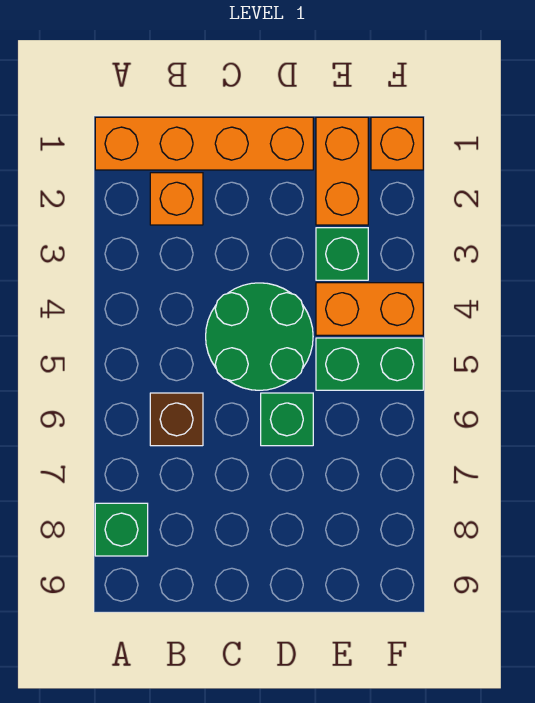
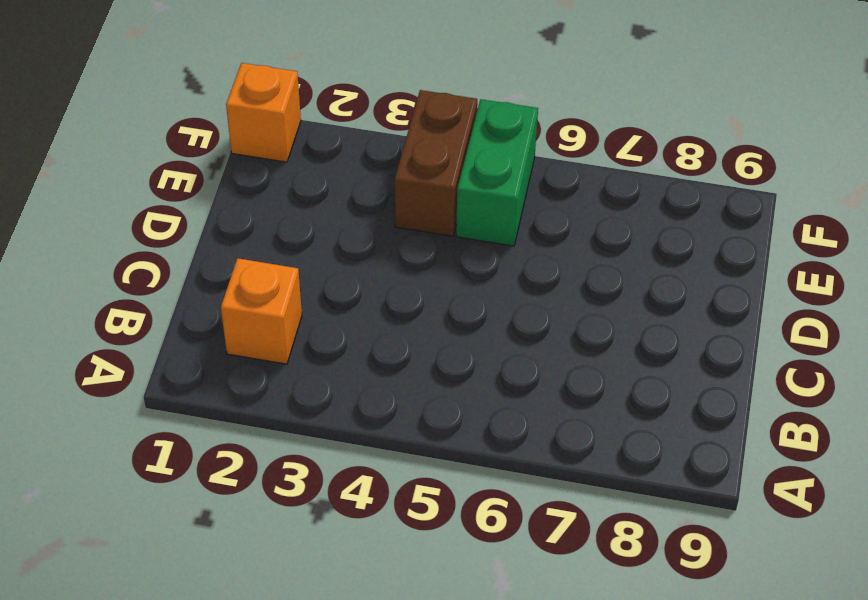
brown brick E4:F4 level 1 -> orange brick E4:F4 level 1
none -> orange brick A1:D1 level 1
none -> green brick A8 level 1

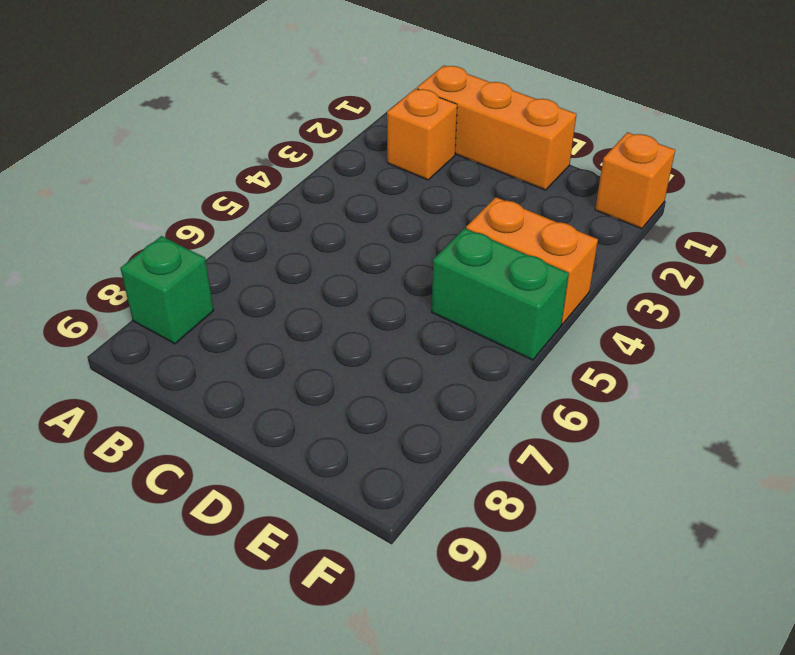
orange brick B1:D1 level 1 -> orange brick A1:D1 level 1
none -> brown brick B6 level 1
none -> green round brick C4:D5 level 1

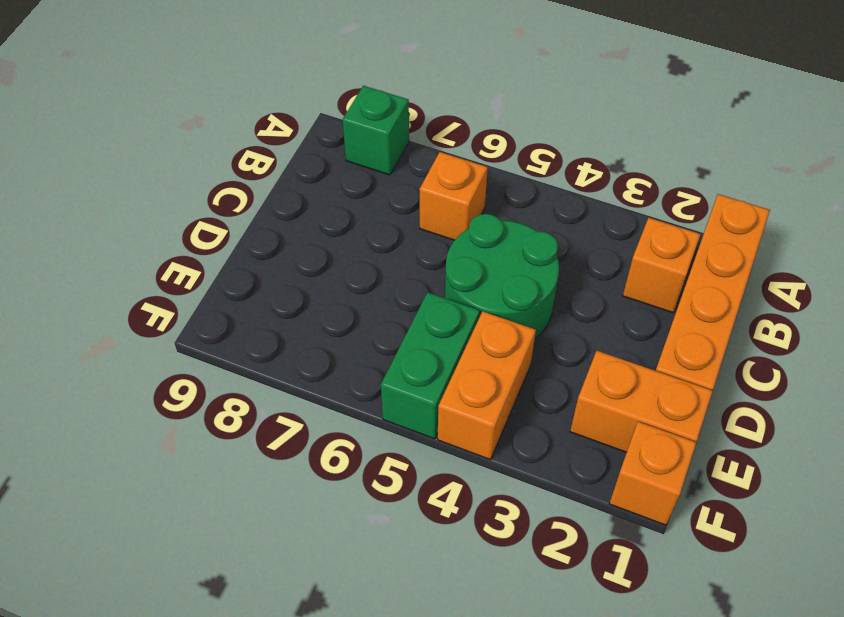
orange brick B6 level 1 -> brown brick B6 level 1
none -> green brick D6 level 1
none -> green brick E3 level 1

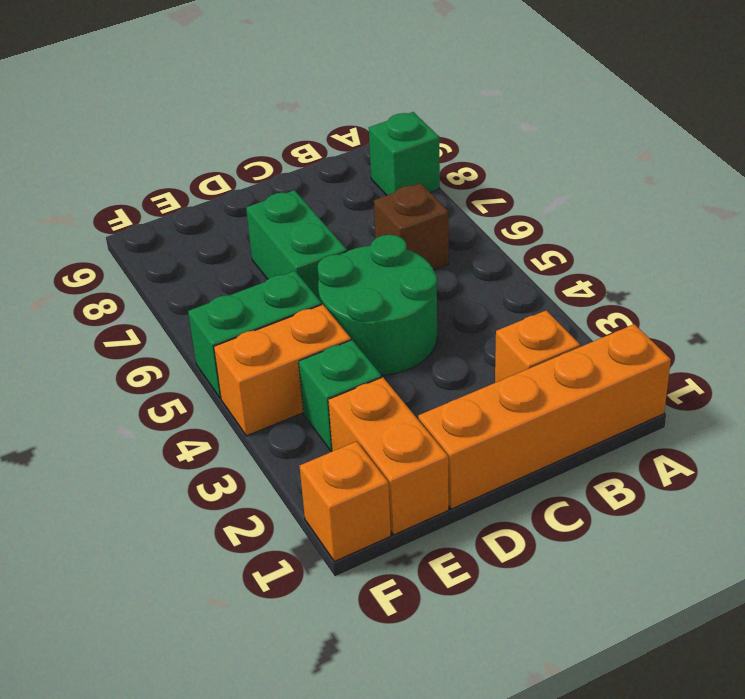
green brick D6:D7 level 1 -> green brick D6 level 1

